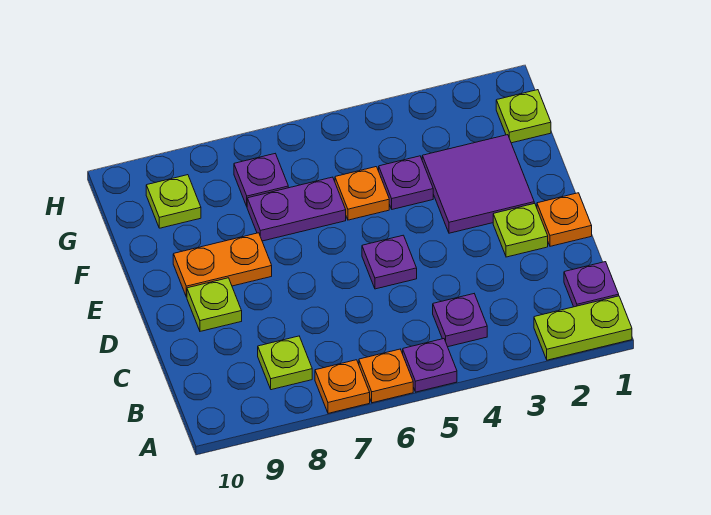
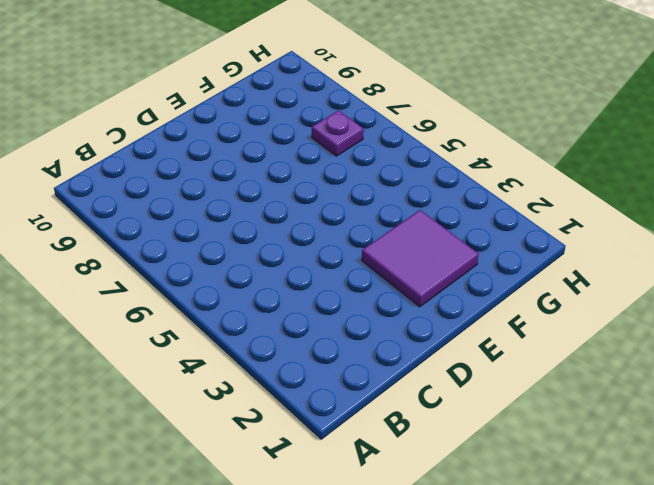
none -> lime plate A1:A2 level 1
none -> purple plate A5 level 1
none -> orange plate A6 level 1

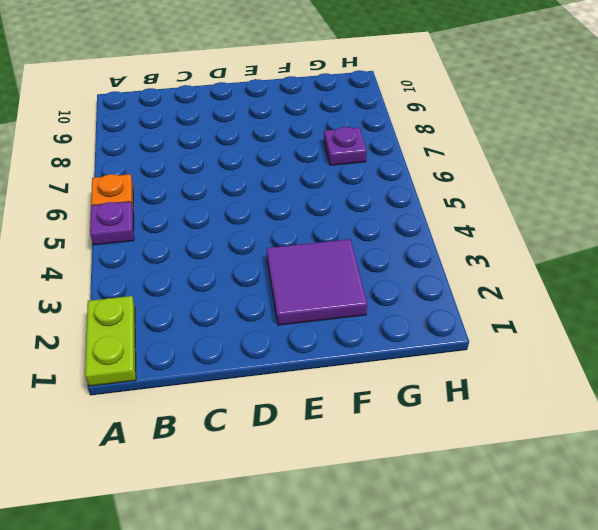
none -> orange plate A7 level 1
none -> purple plate B1 level 1
none -> purple plate B4 level 1

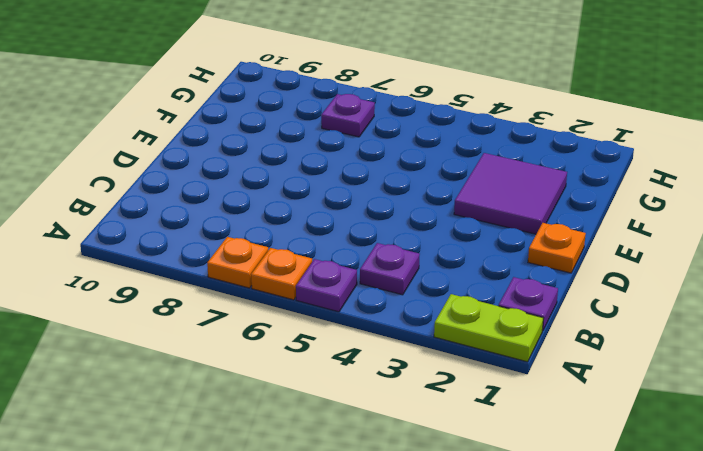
none -> lime plate B8 level 1
none -> lime plate D2 level 1
none -> purple plate D5 level 1

